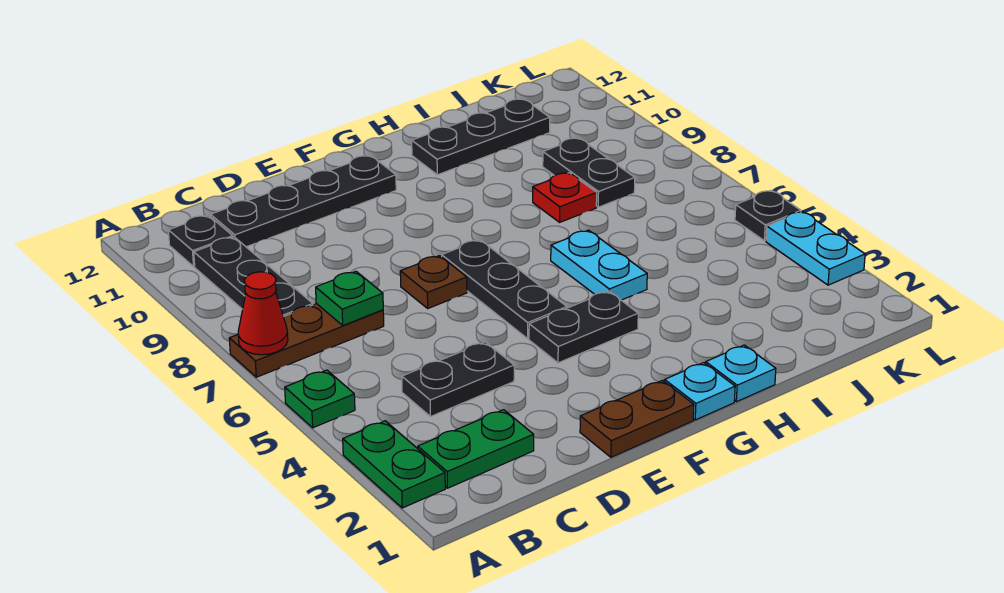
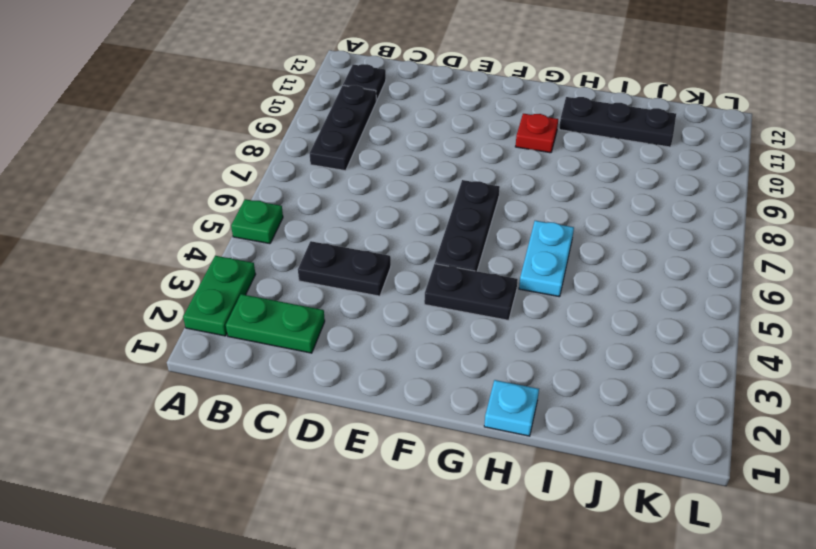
red plate G10 level 1 -> red plate I8 level 1
none -> brown plate A7:C7 level 1
none -> black plate C11:F11 level 1
none -> brown plate E1:F1 level 1

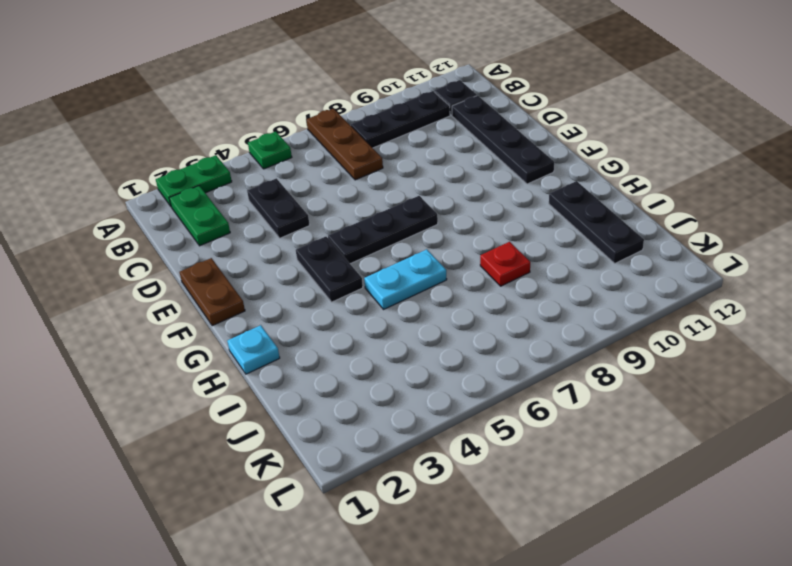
none -> brown plate E7 level 1
none -> cyan plate G1 level 1
none -> black plate J8:J9 level 1

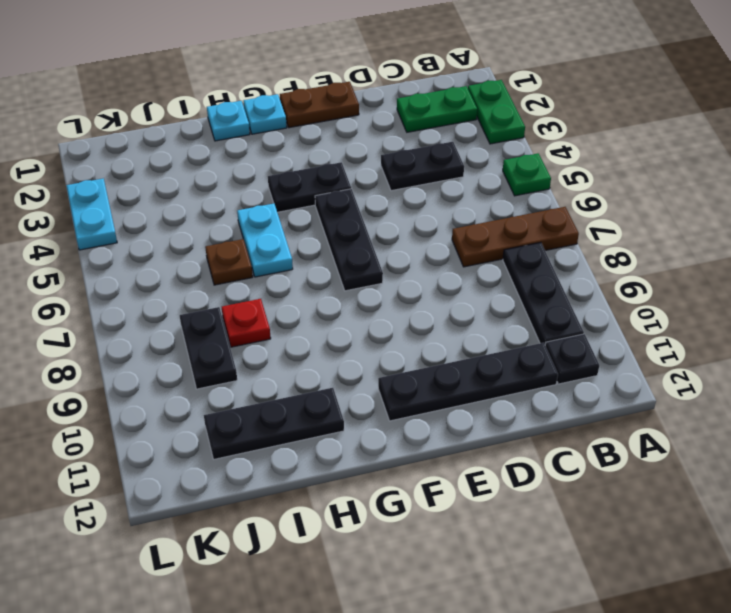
brown plate I6 level 1 -> brown plate E7 level 1
none -> black plate L5 level 1
none -> red cone A7 level 2
none -> green plate C7 level 2

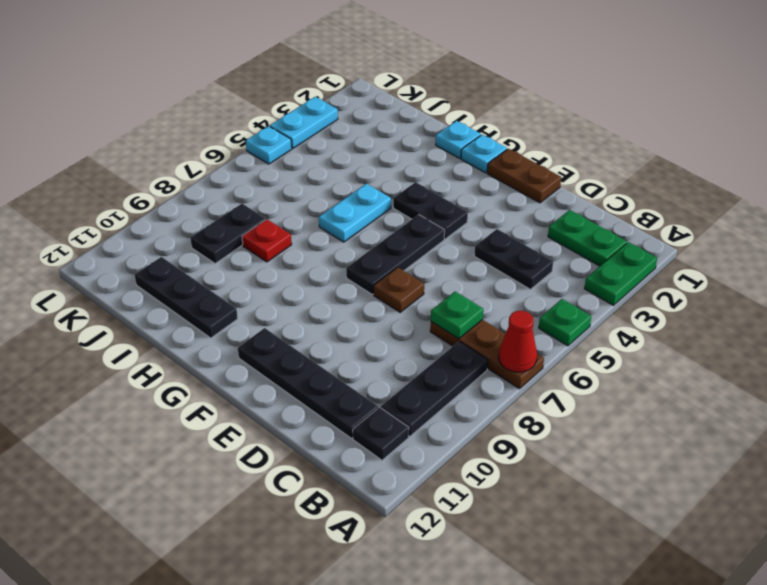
cyan plate L5 level 1 -> black plate L5 level 1

